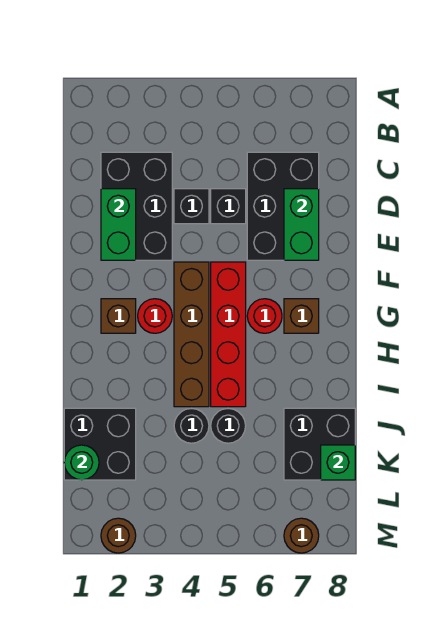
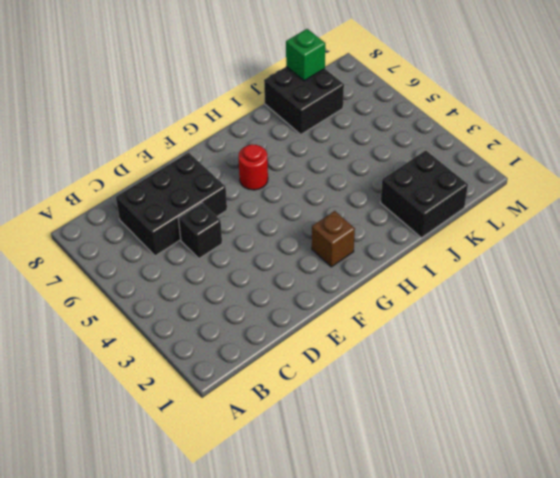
none -> black brick C2:E3 level 1
none -> black brick D4 level 1
none -> brown brick F4:I4 level 1

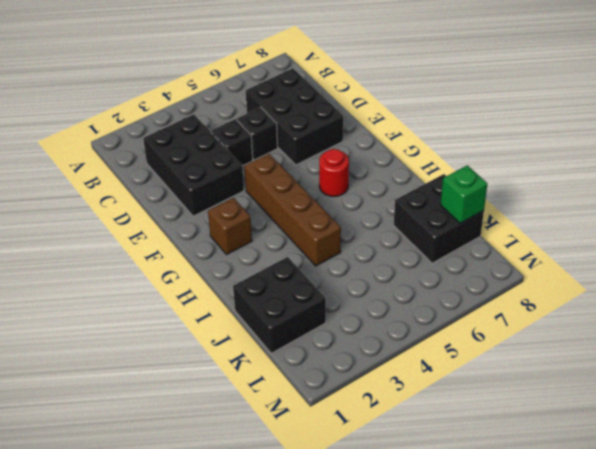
none -> red brick F5:I5 level 1
none -> red round brick G3 level 1
none -> brown brick G7 level 1

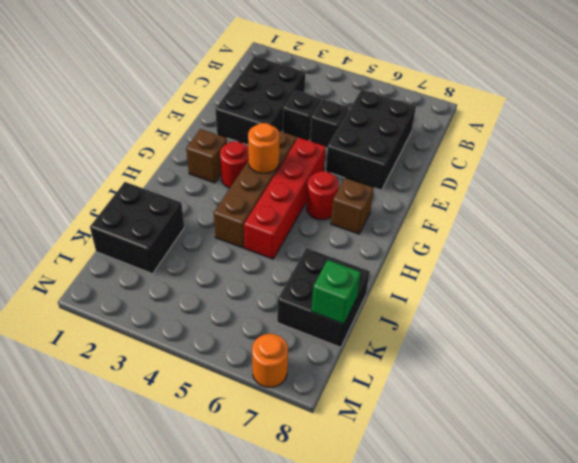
orange round brick G4 level 2 -> none
orange round brick M7 level 1 -> brown round brick M7 level 1
none -> black round brick J4 level 1
none -> black round brick J5 level 1
none -> brown round brick M2 level 1

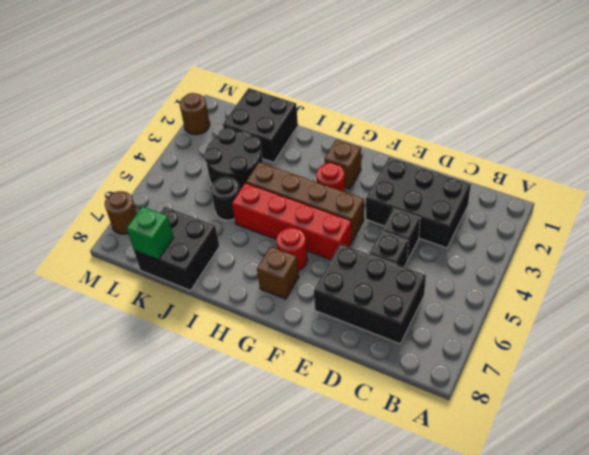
black round brick J3:K4 level 1 -> black round brick J4 level 1
none -> green brick D2:E2 level 2
none -> green brick D7:E7 level 2
none -> green round brick K1 level 2

